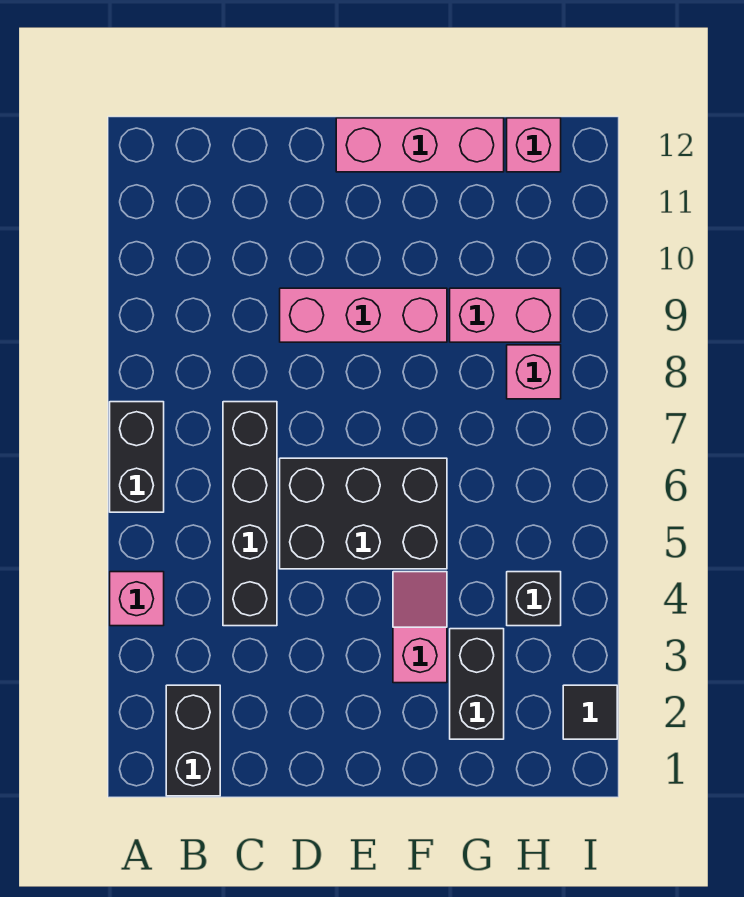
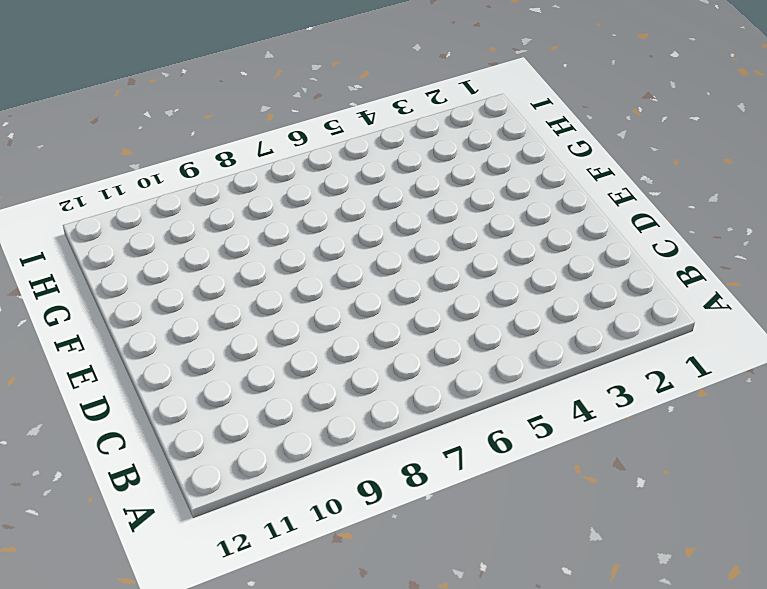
none -> pink brick A4 level 1
none -> black brick A6:A7 level 1
none -> black brick B1:B2 level 1

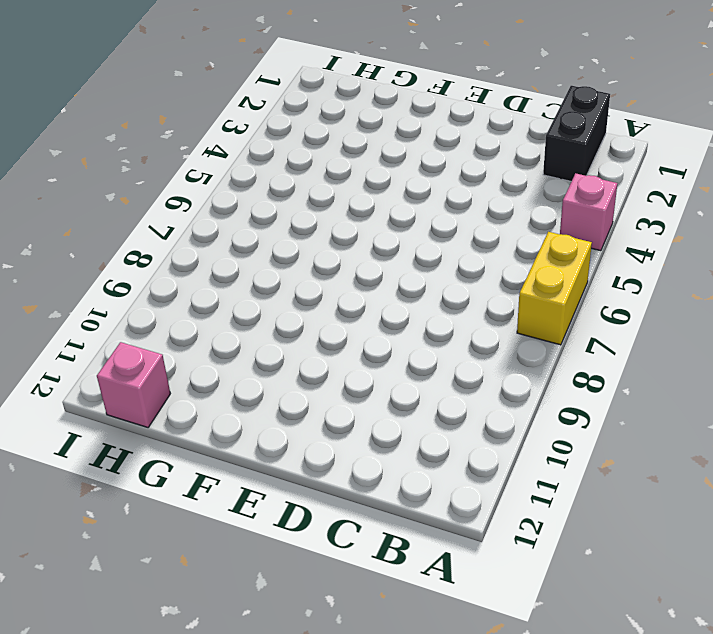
yellow brick A6:A7 level 1 -> black brick A6:A7 level 1
none -> black brick C4:C7 level 1
none -> black brick D5:F6 level 1
none -> pink brick D9:F9 level 1

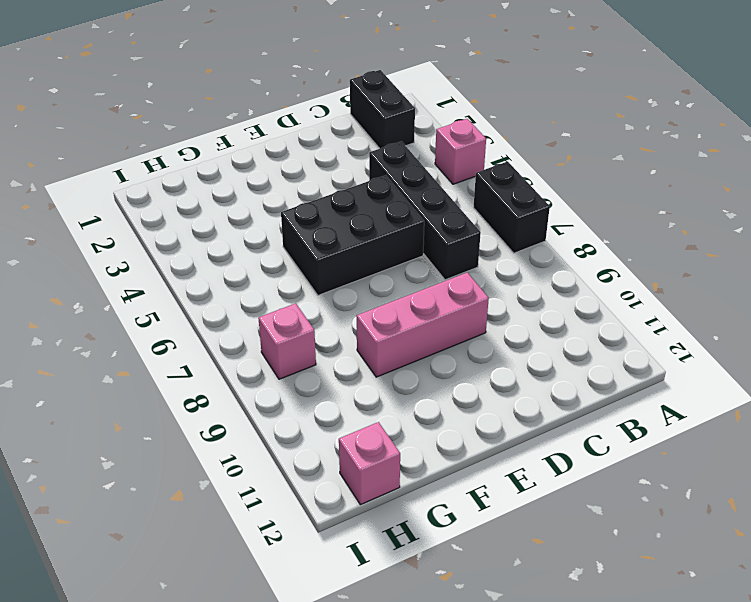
none -> pink brick E12:G12 level 1
none -> pink slope F3:F4 level 1 top 3
none -> black brick G2:G3 level 1

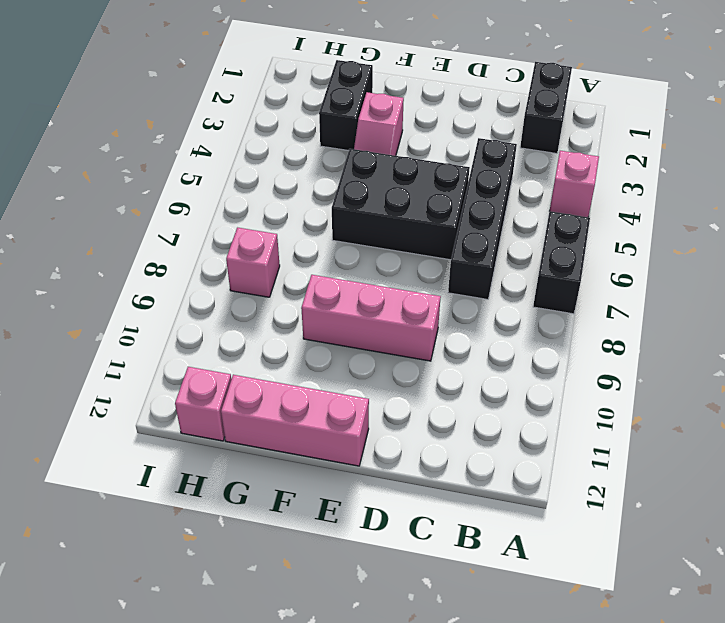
none -> pink brick G9:H9 level 1
none -> black brick H4 level 1
none -> black tile I2 level 1

